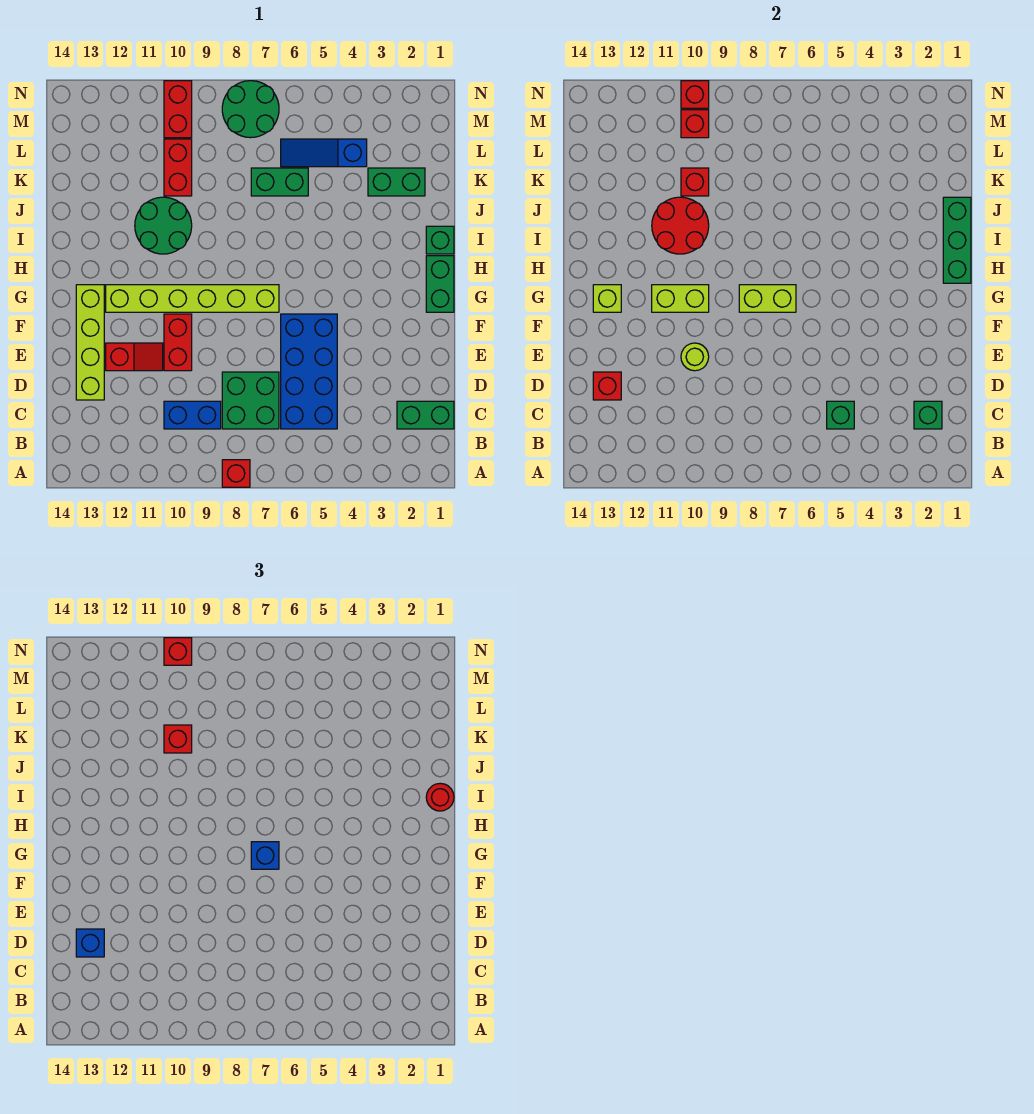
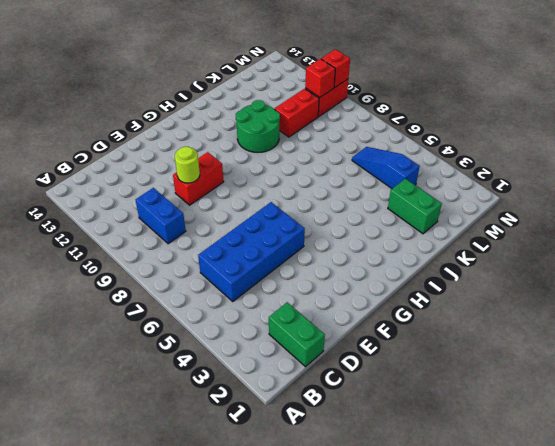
none -> red brick A8 level 1
none -> green brick C7:D8 level 1
none -> lime brick D13:G13 level 1
none -> red slope E11:E12 level 1 top 12

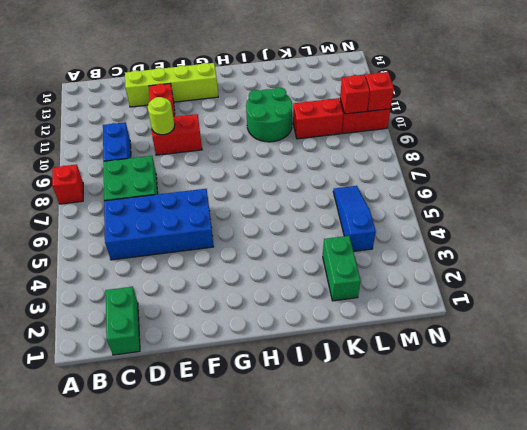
none -> green brick G1:H1 level 1
none -> lime brick G7:G12 level 1
none -> green brick I1 level 1
none -> green brick K6:K7 level 1

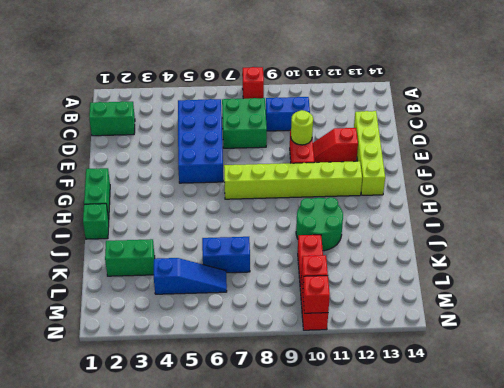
blue brick K6:K7 level 1 -> green brick K6:K7 level 1
none -> green round brick M7:N8 level 1
none -> green brick C2 level 2
none -> green brick C5 level 2
none -> red brick D13 level 2

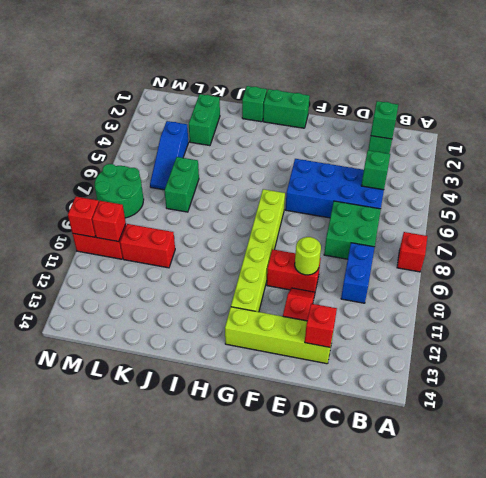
none -> green round brick I10:J11 level 1
none -> lime brick G7:G8 level 2
none -> lime brick G10:G11 level 2
none -> lime brick G13 level 2

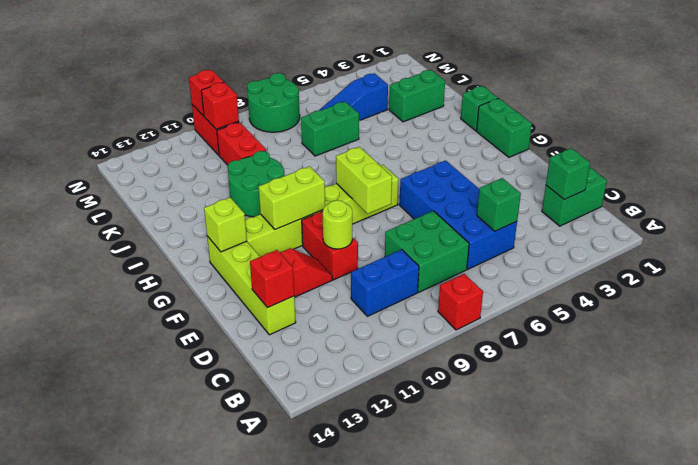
lime brick F8:G8 level 2 -> lime brick G7:G8 level 2
none -> green brick H1:J1 level 2
none -> red round brick I10:J11 level 2
none -> red brick K10 level 2
none -> blue brick D13 level 3

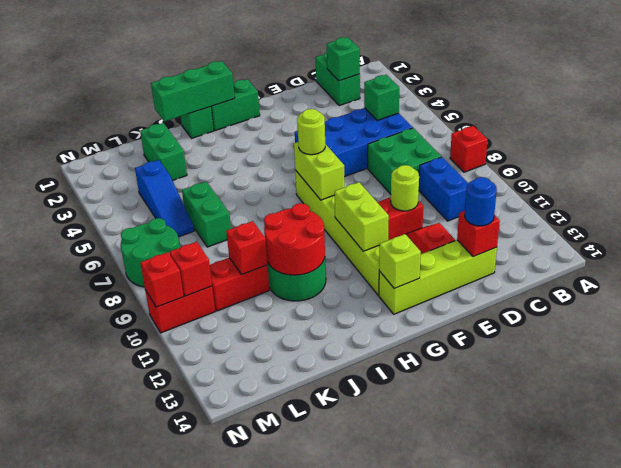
blue round brick D13 level 3 -> blue brick D13 level 3
lime round brick G7 level 3 -> blue brick G7 level 3
none -> red round brick I1 level 3
none -> red brick K10 level 3
none -> red brick N10 level 3

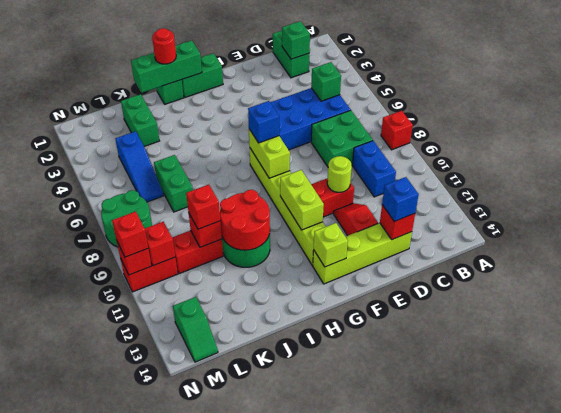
green slope M13:M14 level 1 top 13 -> none

